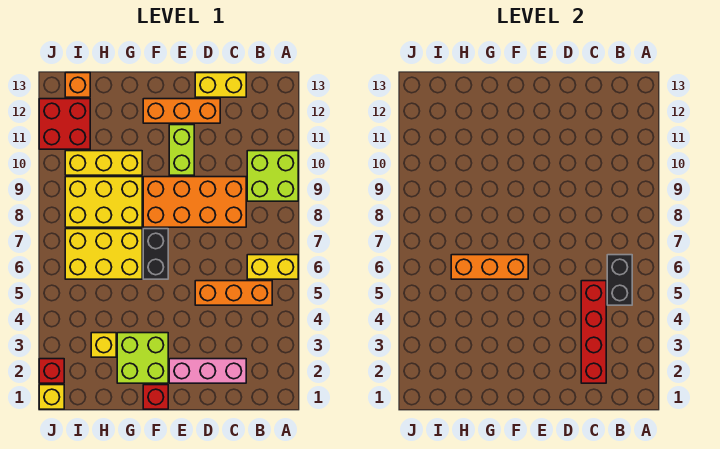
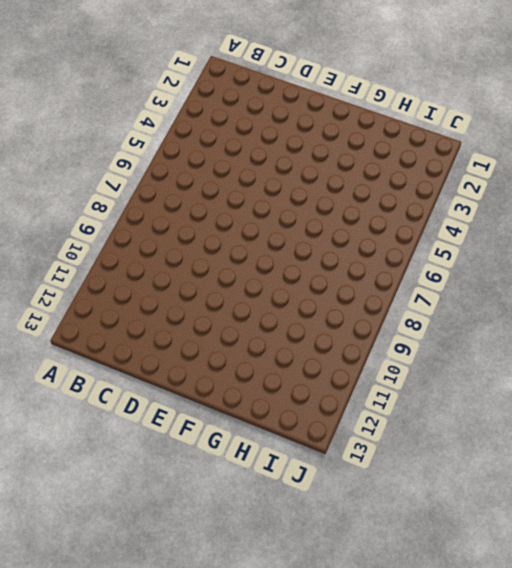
none -> yellow brick A6:B6 level 1
none -> lime brick A9:B10 level 1
none -> orange brick B5:D5 level 1

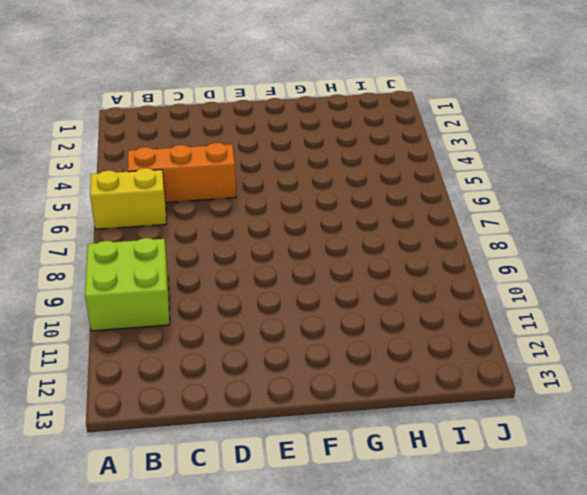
none -> pink brick C2:E2 level 1
none -> orange brick C8:F9 level 1
none -> yellow brick C13:D13 level 1

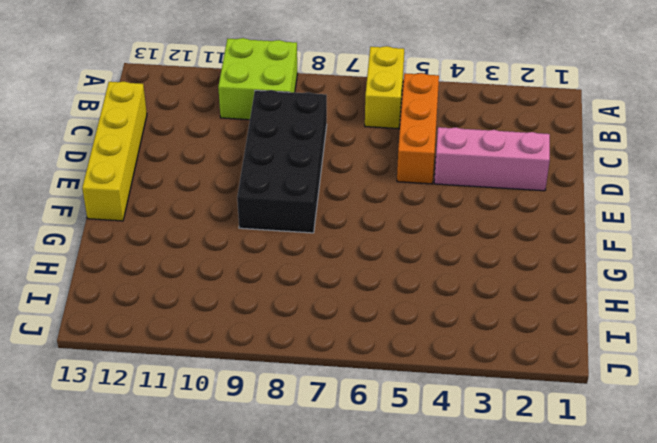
black brick C8:F9 level 1 -> orange brick C8:F9 level 1
yellow brick C13:F13 level 1 -> yellow brick C13:D13 level 1
pink brick D2:D4 level 1 -> pink brick C2:E2 level 1
none -> orange brick D12:F12 level 1
none -> lime brick E10:E11 level 1
none -> red brick F1 level 1

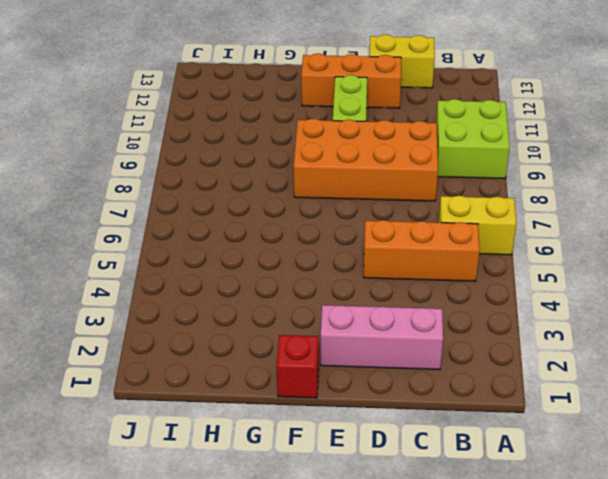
none -> lime brick F2:G3 level 1
none -> black brick F6:F7 level 1
none -> yellow brick G6:I7 level 1

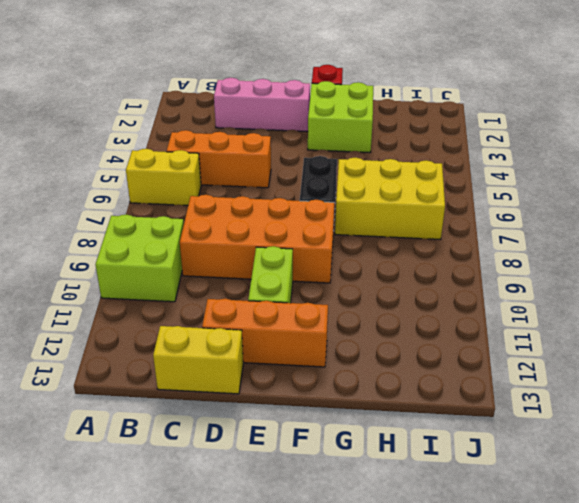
none -> yellow brick G8:I9 level 1
none -> yellow brick G10:I10 level 1
none -> yellow brick H3 level 1

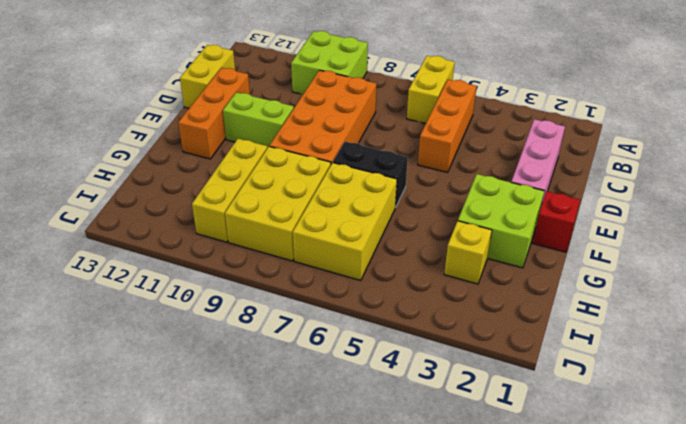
none -> red brick I11:J12 level 1
none -> orange brick I13 level 1
none -> yellow brick J1 level 1

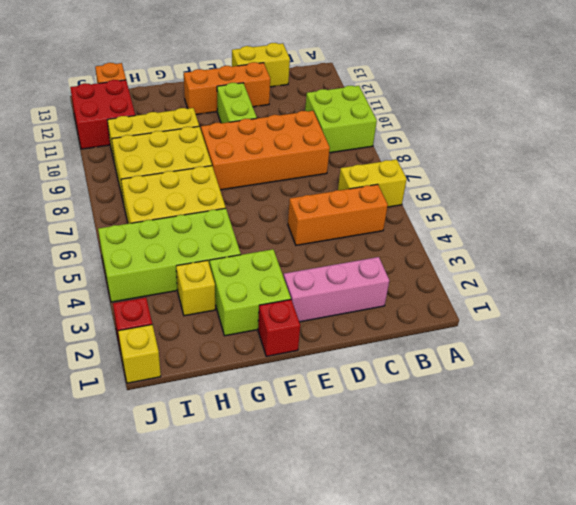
lime brick G4:J5 level 1 -> none
none -> black brick F6:F7 level 1
none -> black brick B5:B6 level 2
none -> red brick C2:C5 level 2

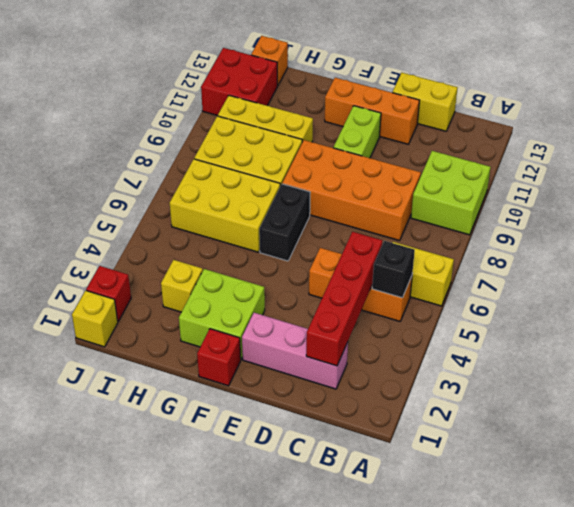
black brick B5 level 2 -> black brick B5:B6 level 2
none -> orange brick F6:H6 level 2

